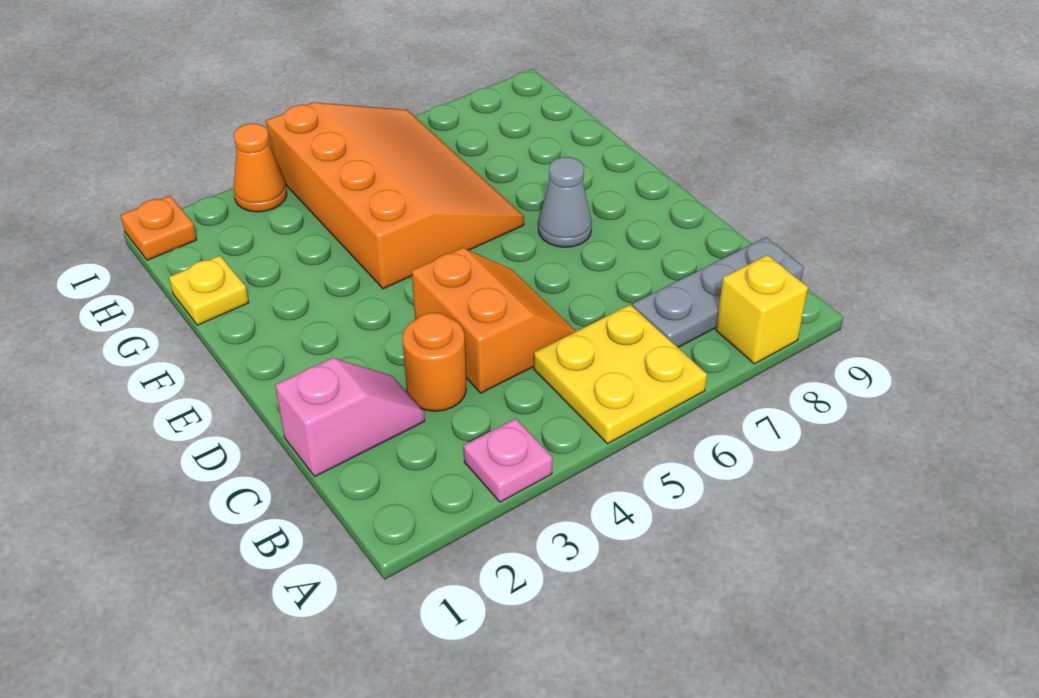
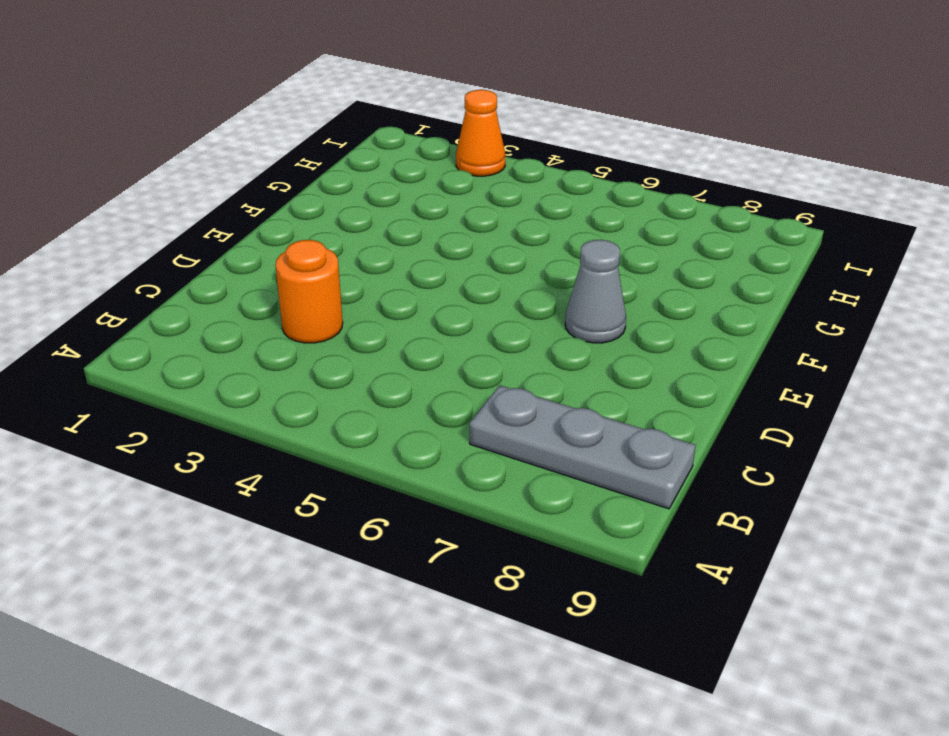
none -> pink plate A3 level 1
none -> yellow plate A5:B6 level 1
none -> yellow brick A8 level 1

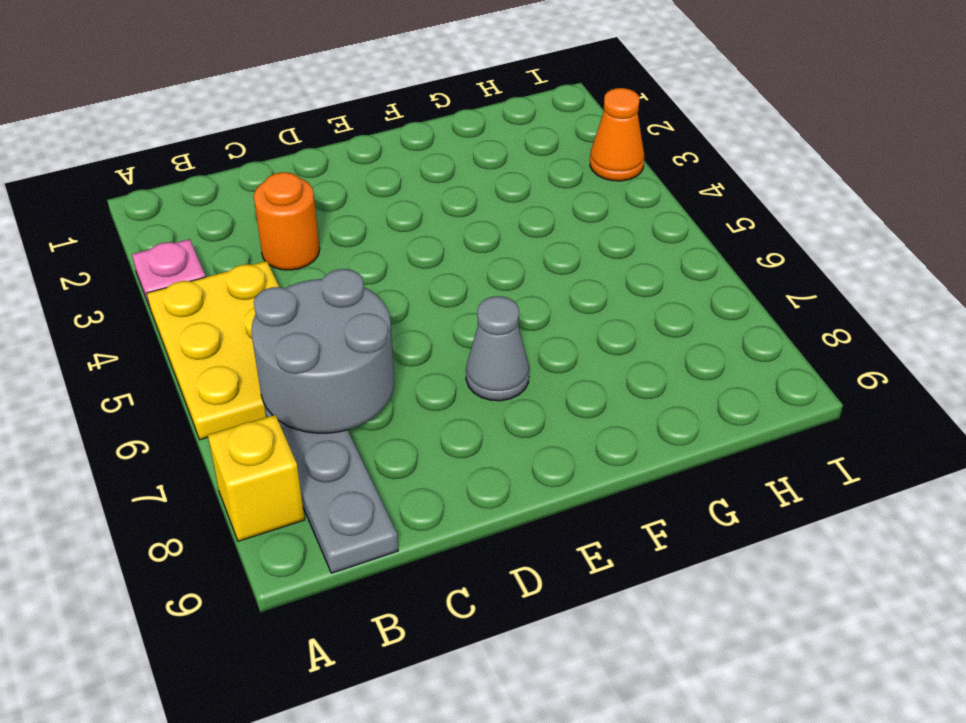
yellow plate A4:B6 level 1 -> yellow plate A5:B6 level 1
grey round brick B6:C7 level 2 -> none
none -> pink slope C1:C2 level 1 top 1
none -> orange slope C4:D5 level 1 top 4
none -> orange slope F4:I6 level 1 top 4

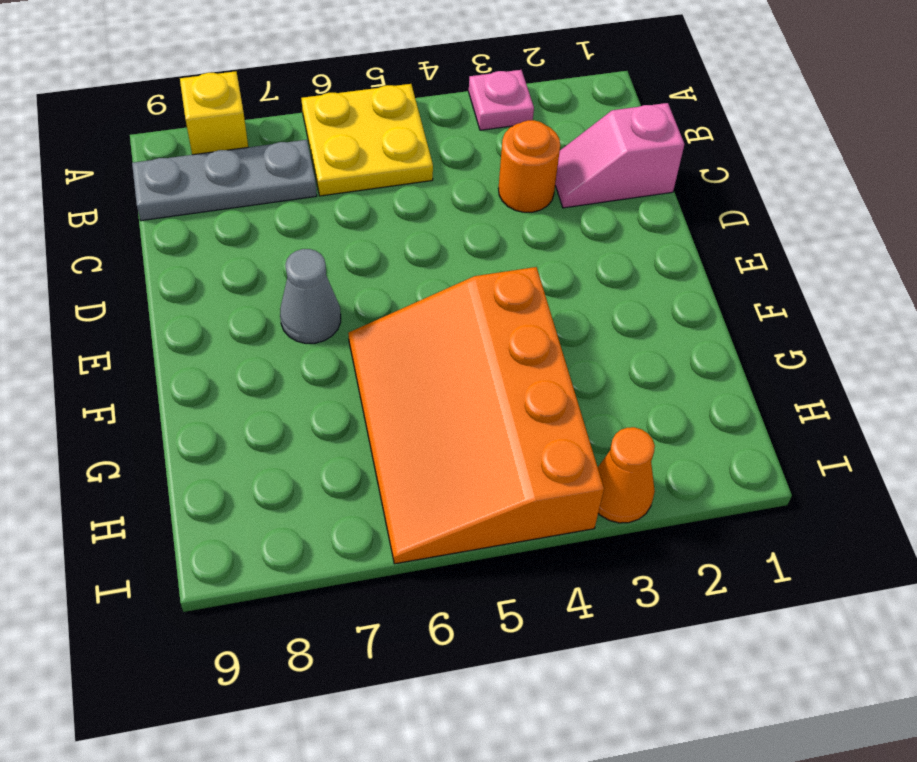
none -> orange slope C4:D5 level 1 top 4
none -> yellow plate G1 level 1
none -> orange plate I1 level 1

